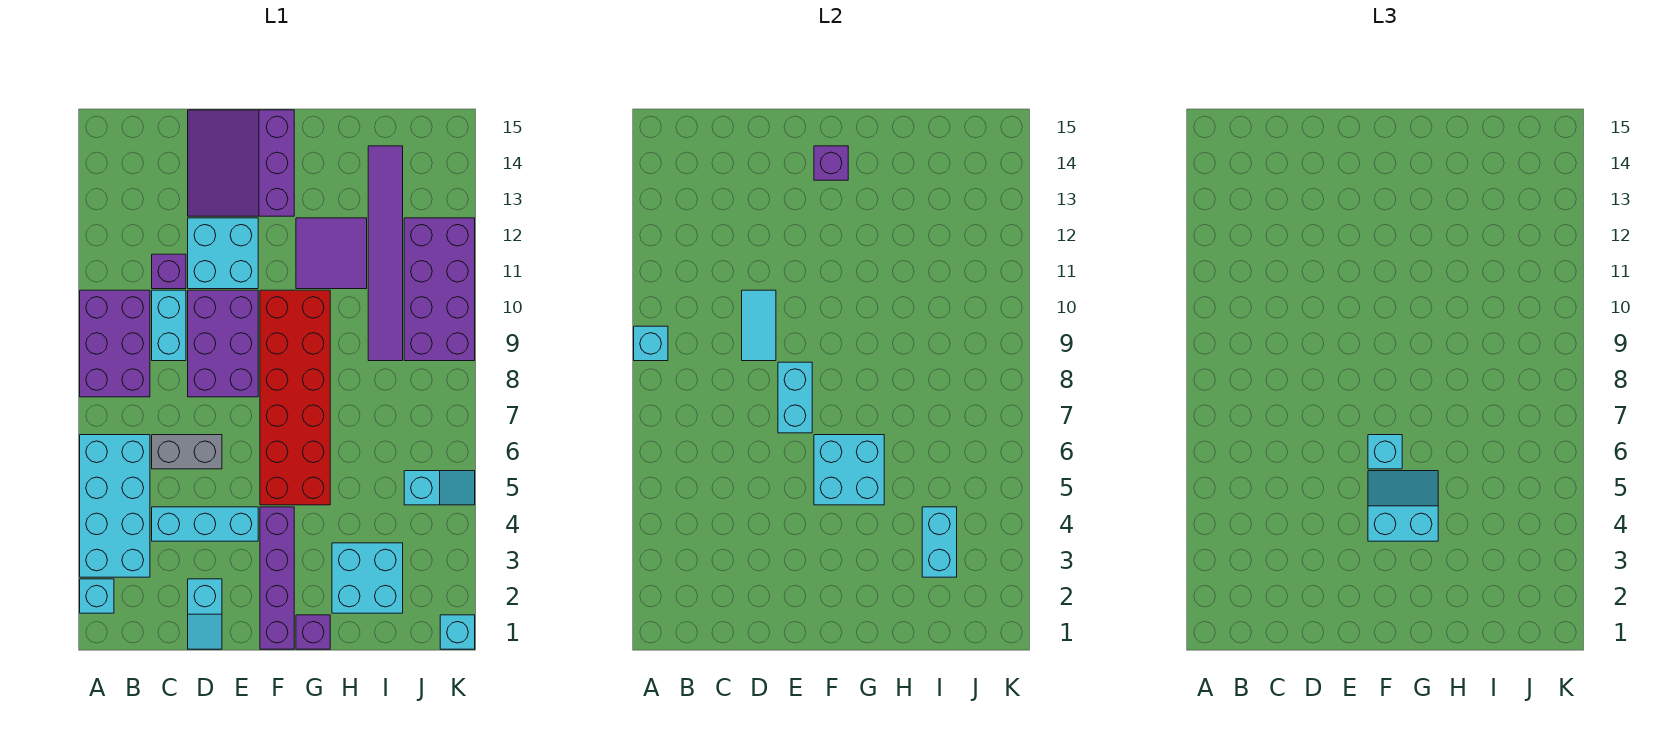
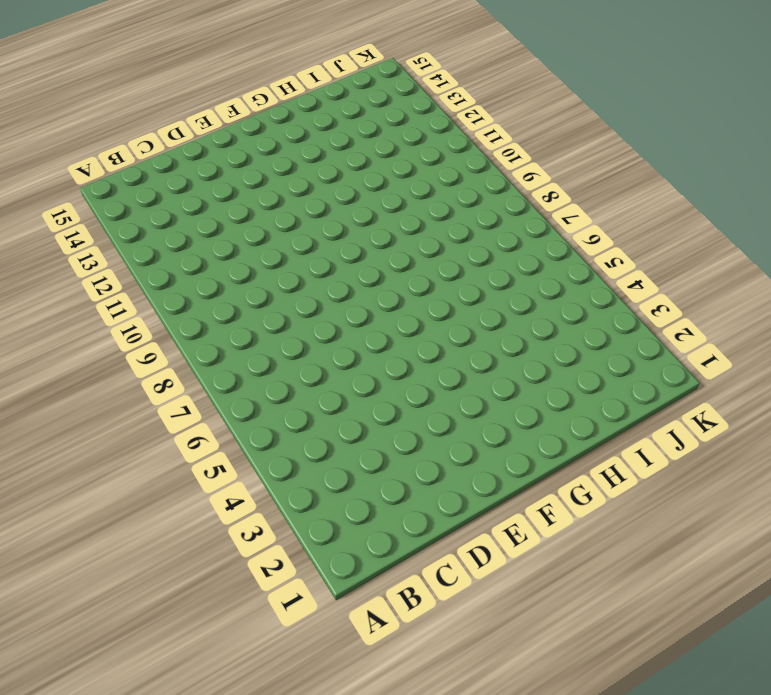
none -> cyan brick A2 level 1
none -> cyan brick A3:B6 level 1
none -> purple brick A8:B10 level 1

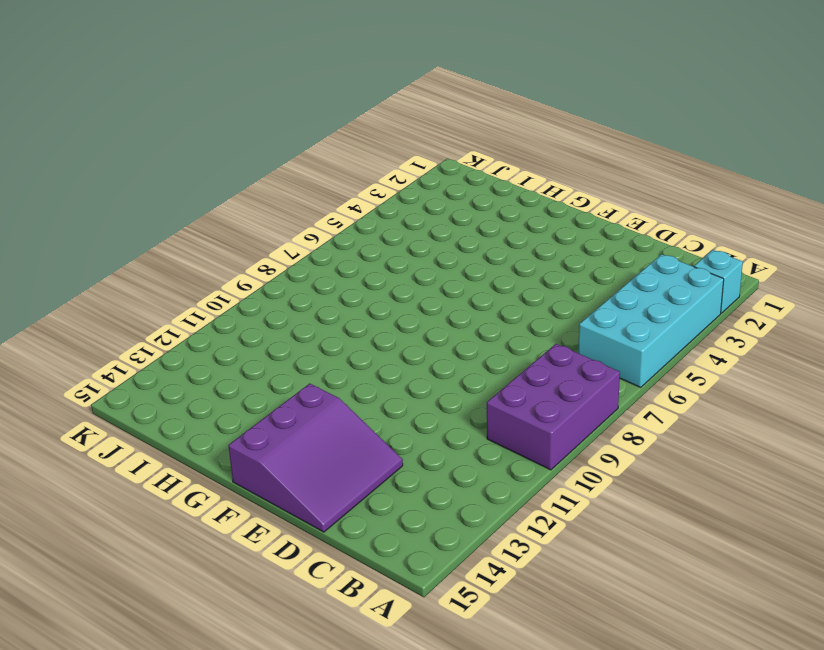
none -> cyan brick C4:E4 level 1
none -> grey brick C6:D6 level 1
none -> cyan brick C9:C10 level 1

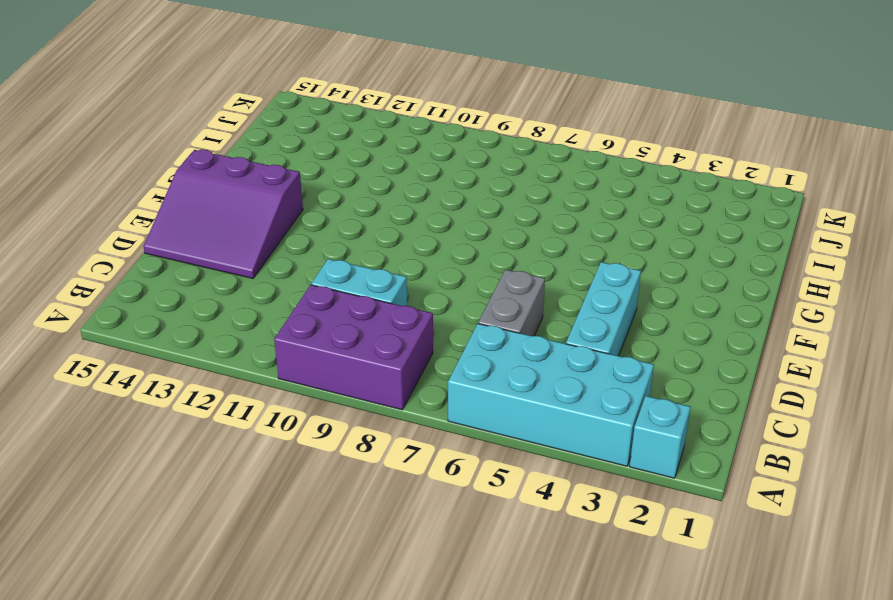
none -> purple brick C11 level 1
none -> cyan slope D1:D2 level 1 top 2
none -> purple brick D8:E10 level 1

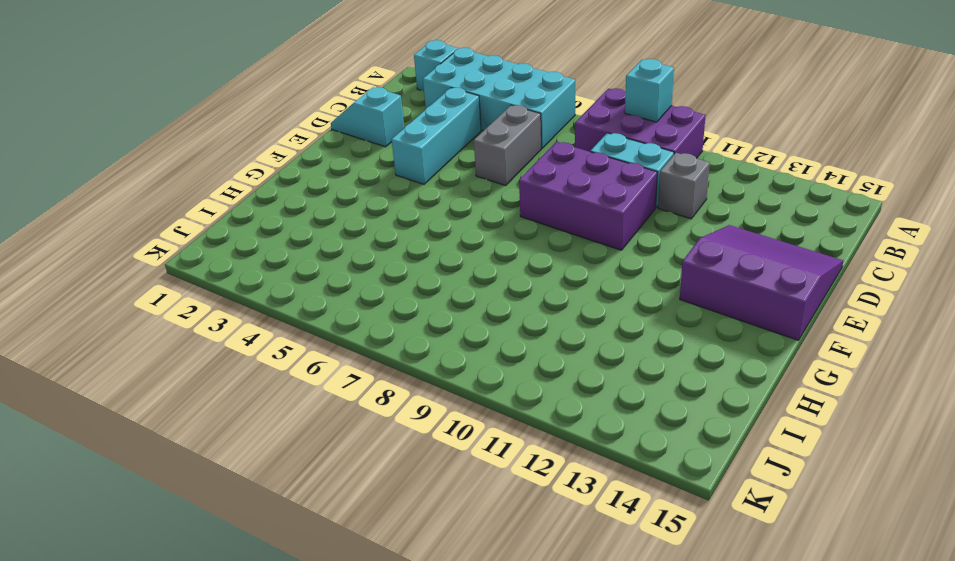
grey brick C11 level 1 -> purple brick C11 level 1
none -> cyan brick D11:E12 level 1
none -> purple brick F1:F4 level 1
none -> red brick F5:G10 level 1

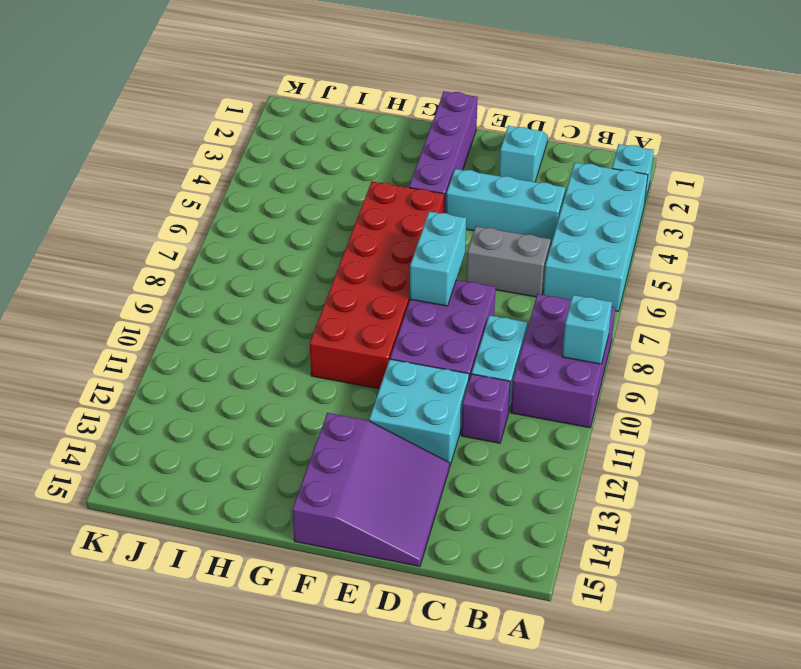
none -> purple brick G1 level 1
none -> purple tile G11:H12 level 1
none -> cyan brick H2:I3 level 1

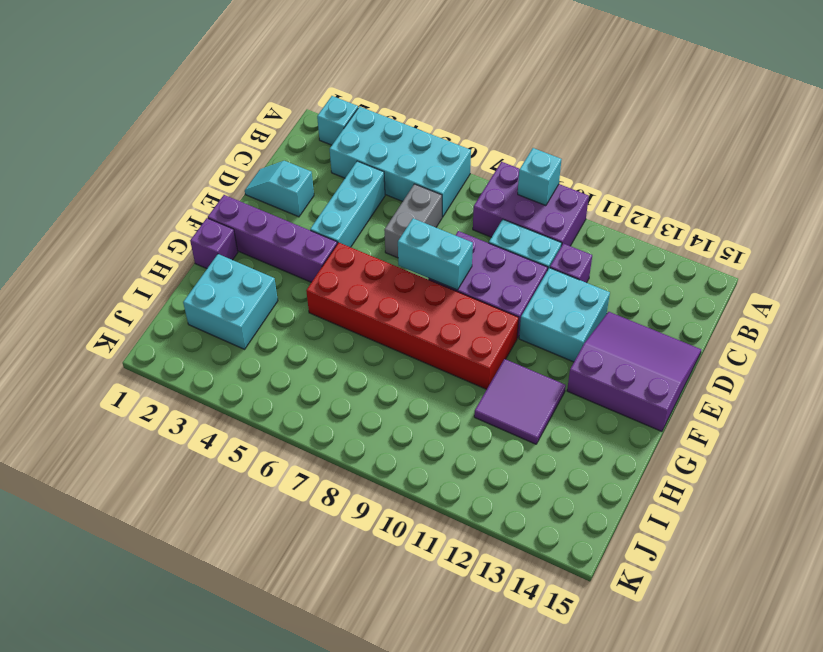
none -> purple tile I9:I14 level 1
none -> cyan slope J5:K5 level 1 top J
none -> purple brick J9:K12 level 1

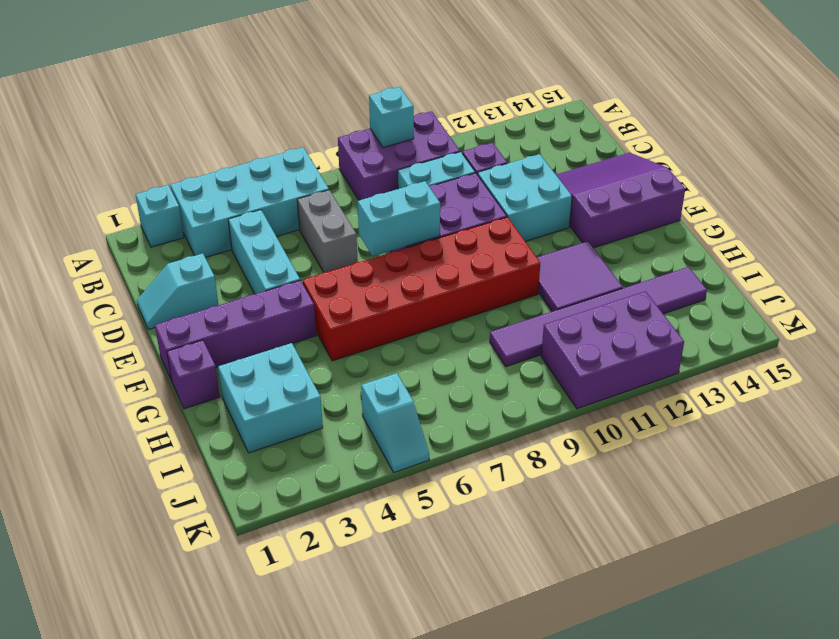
purple brick J10:K12 level 1 -> purple brick J9:K12 level 1
none -> cyan brick K1 level 1
none -> cyan tile D9:D10 level 2
none -> cyan brick F5:G6 level 2

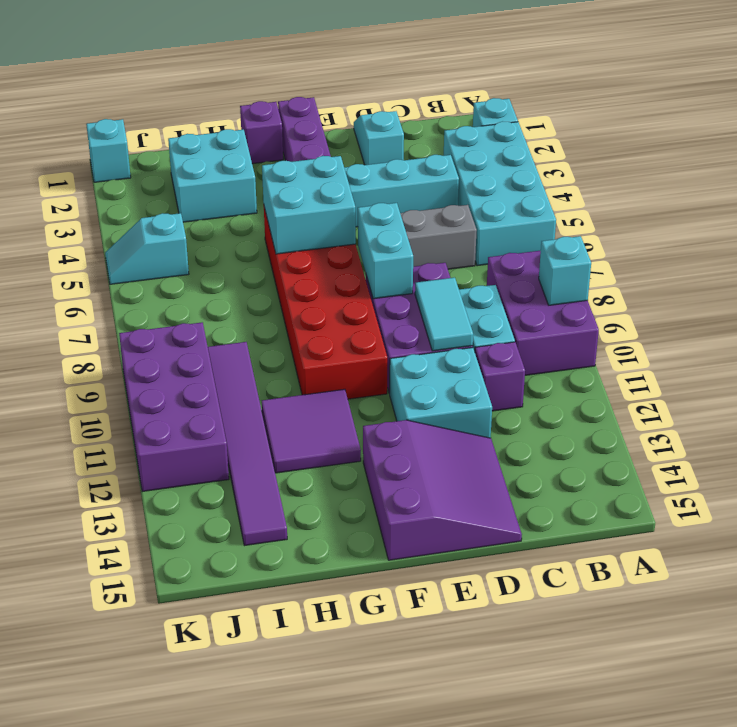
none -> purple brick F14 level 2
none -> cyan brick I3:I4 level 2
none -> cyan slope F4:G5 level 3 top 4

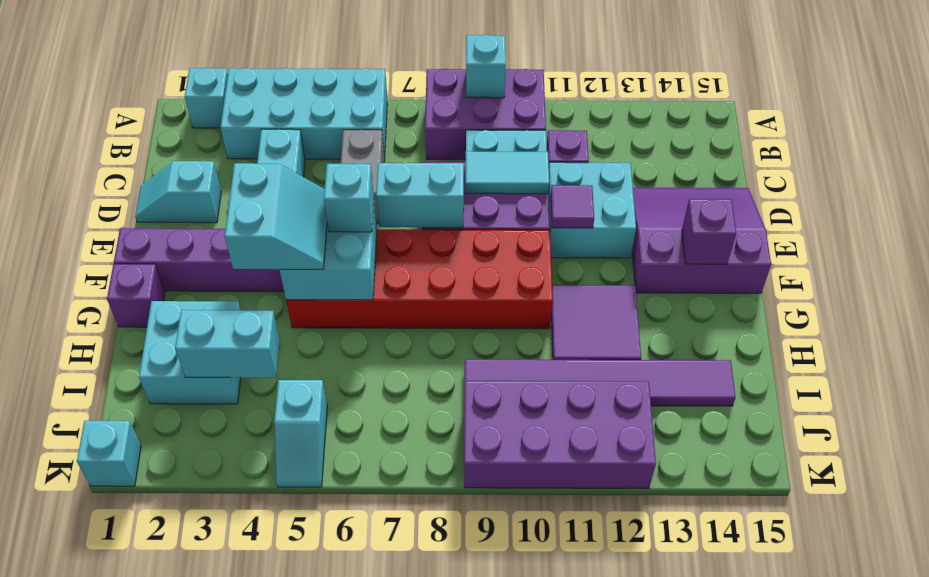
purple tile E11 level 2 -> none

